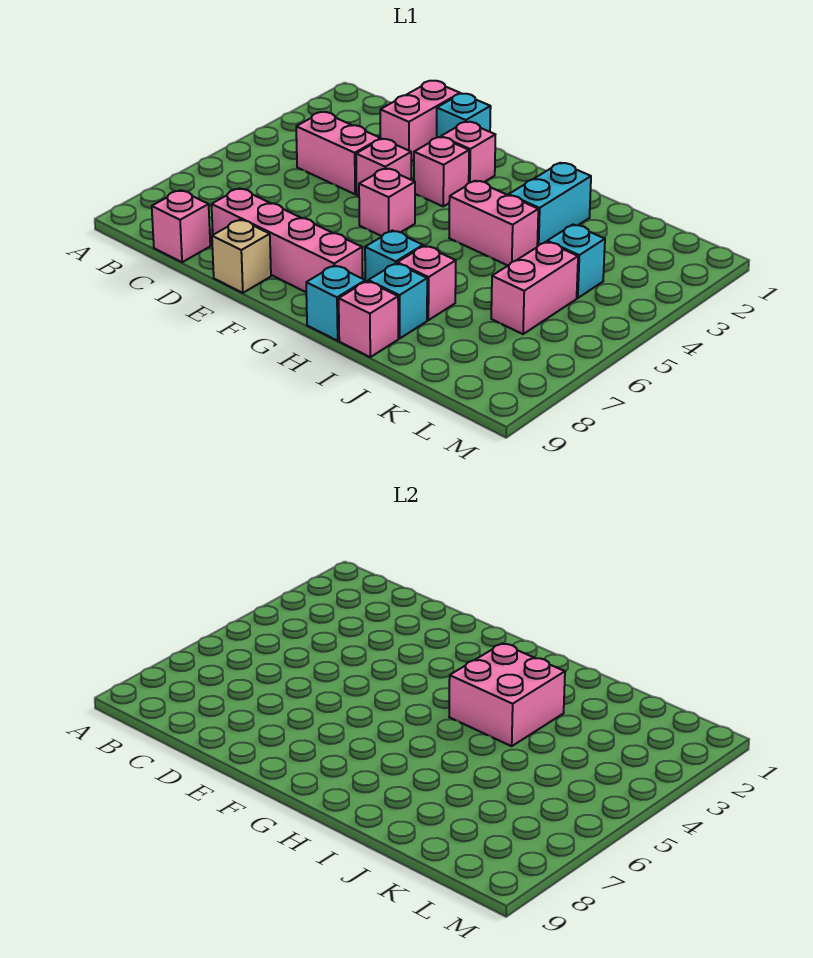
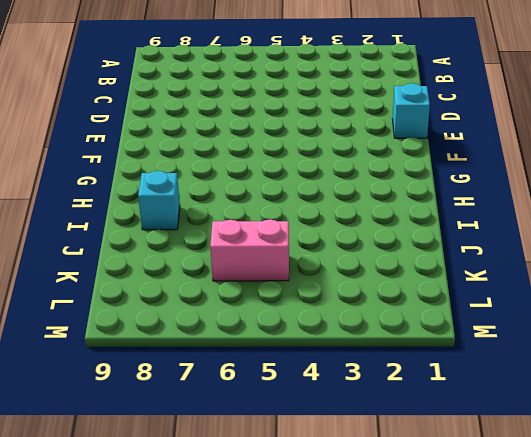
none -> pink brick C4:D4 level 1
none -> pink brick C9 level 1
none -> pink brick D1:D2 level 1

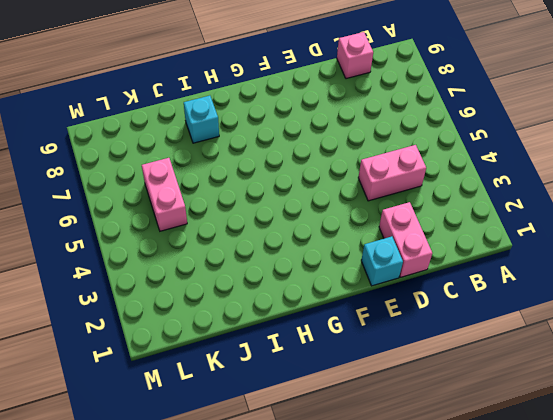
none -> pink brick D8:G8 level 1
none -> pink brick E4 level 1
none -> tan brick E9 level 1

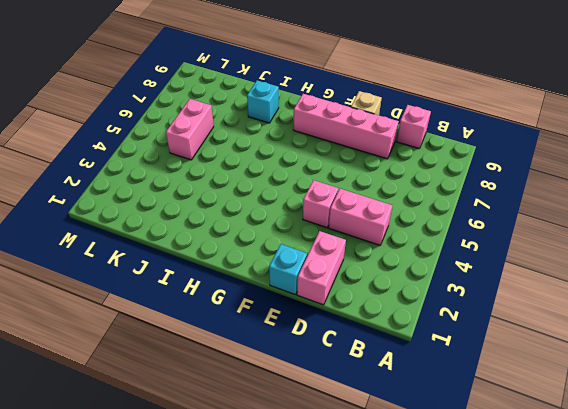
none -> pink brick F2 level 1
none -> pink brick F3 level 1
none -> pink brick F5 level 1

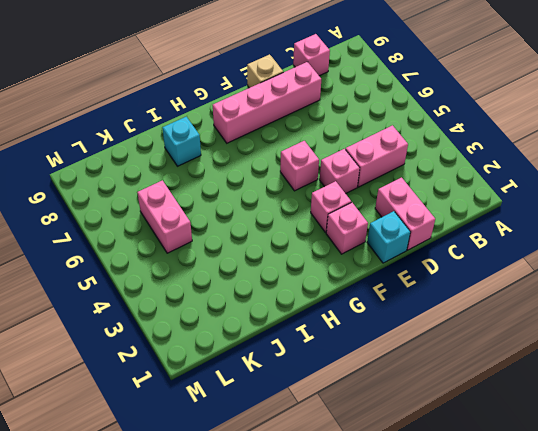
none -> pink brick H4:I4 level 1
none -> cyan brick H7 level 1
none -> cyan brick H9 level 1

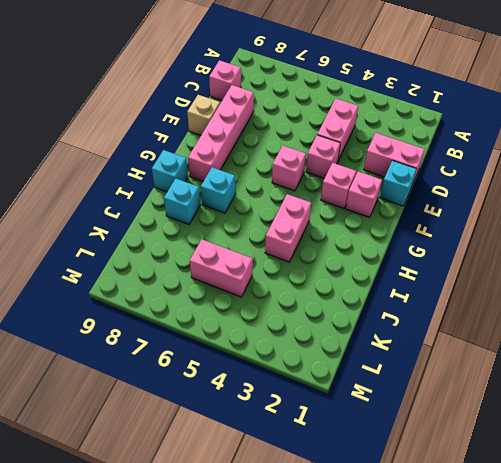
none -> cyan brick I2:I3 level 1
none -> pink brick I7 level 1
none -> pink brick I9 level 1

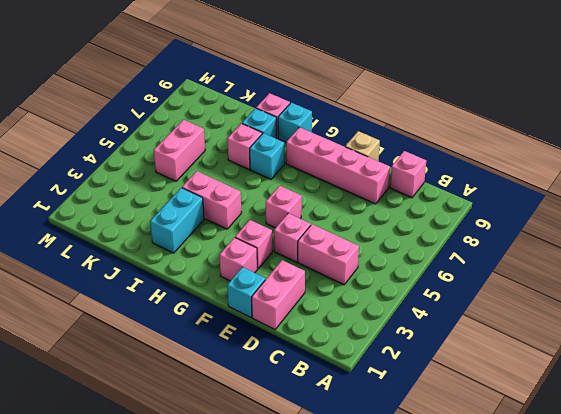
none -> cyan brick K4 level 1
none -> pink brick H3:I4 level 2

